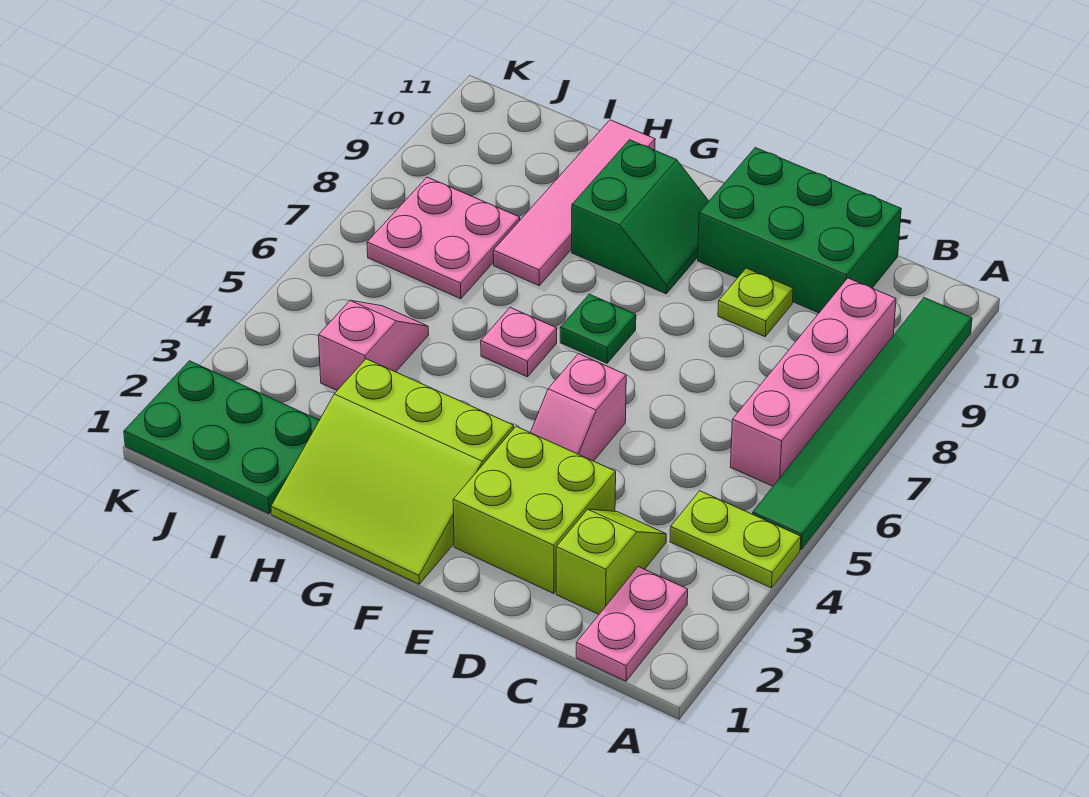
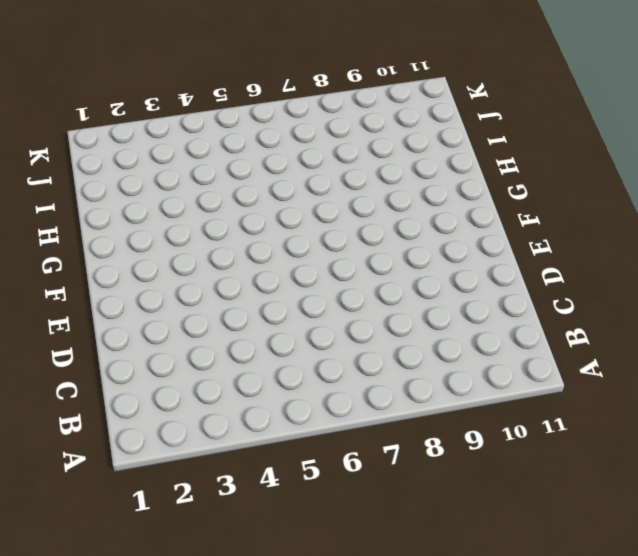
none -> lime plate A4:B4 level 1
none -> green tile A5:A10 level 1
none -> pink plate B1:B2 level 1

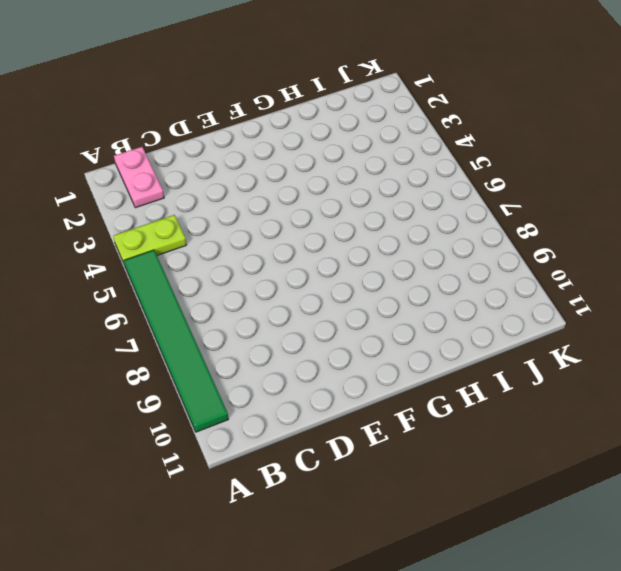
none -> pink brick B6:B9 level 1
none -> lime slope C2:C3 level 1 top 2
none -> green brick C10:E11 level 1

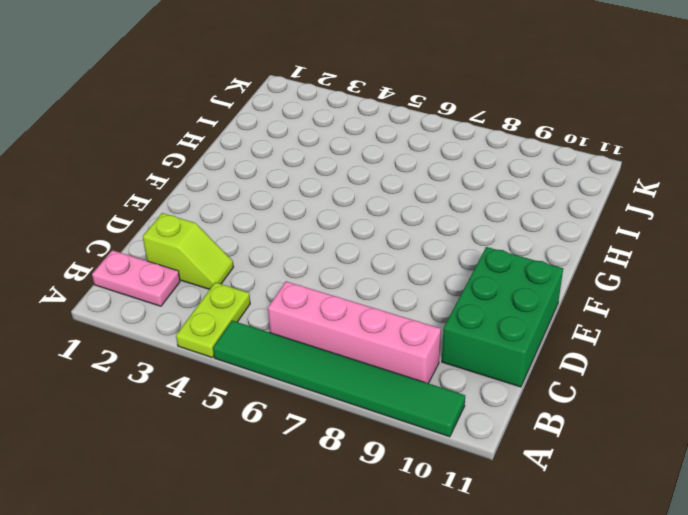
none -> lime brick D2:E3 level 1
none -> lime plate D9 level 1
none -> pink slope E4:E5 level 1 top 5

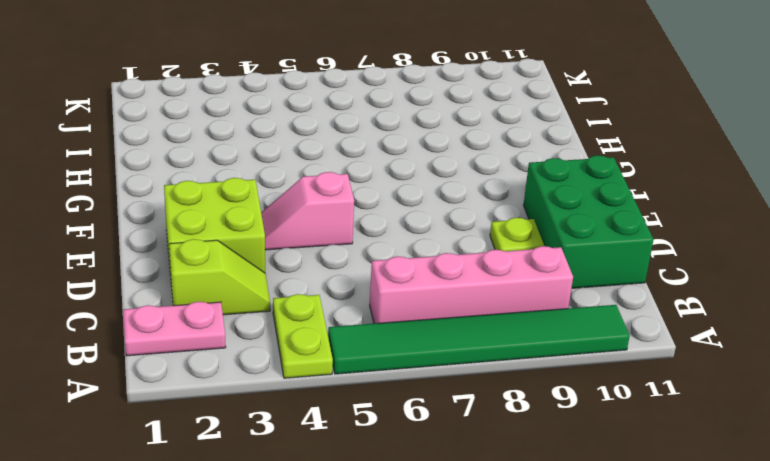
none -> lime slope F1:H3 level 1 top 3
none -> green plate F7 level 1
none -> green slope F9:G10 level 1 top G

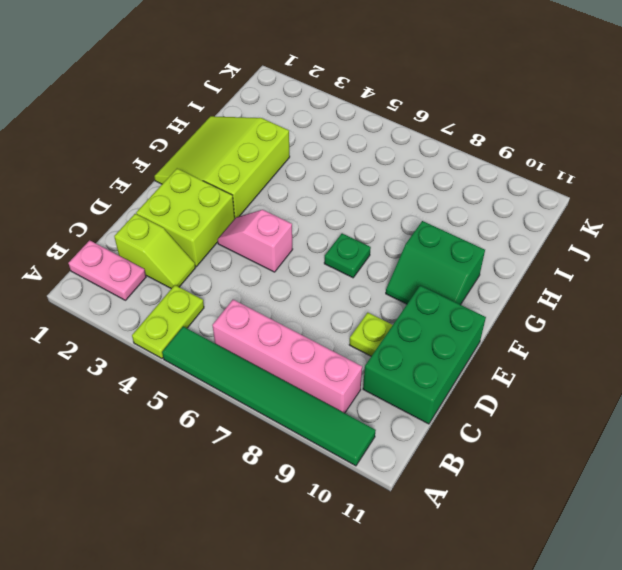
none -> pink plate G6 level 1
none -> pink tile H8:H11 level 1
none -> green plate I1:K2 level 1

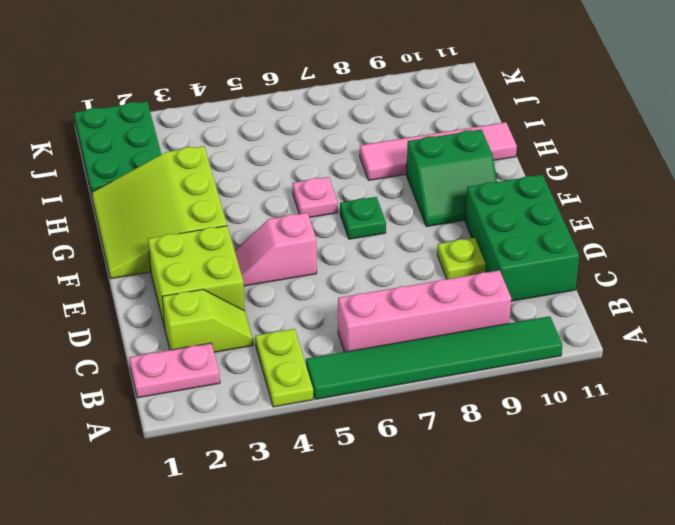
none -> pink slope I4:I5 level 1 top 4
none -> pink plate I7:J8 level 1

